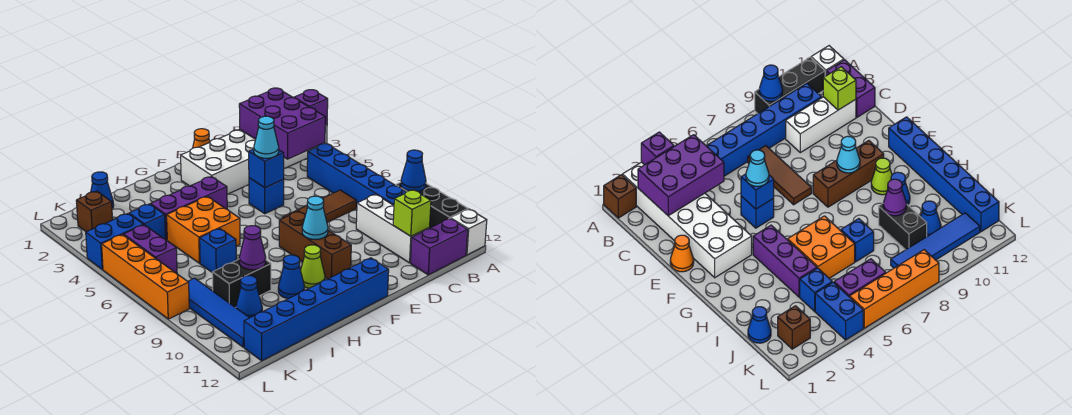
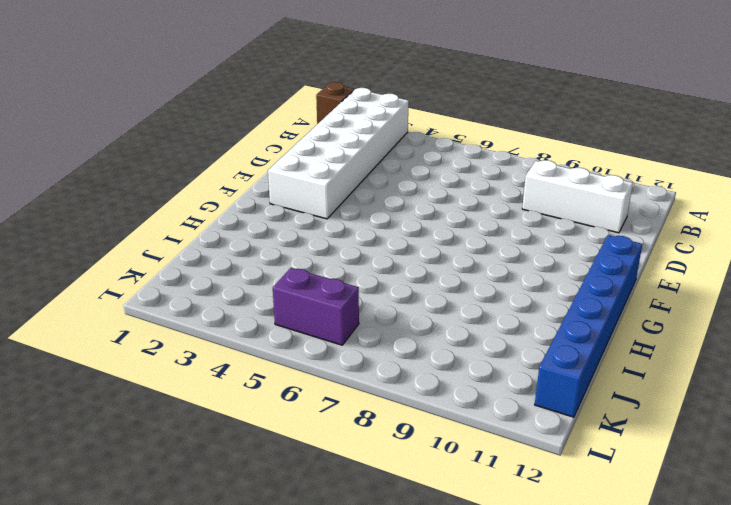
none -> black brick A9:A11 level 1
none -> white brick A12 level 1
none -> blue brick B5:B10 level 1
none -> purple brick B12:C12 level 1

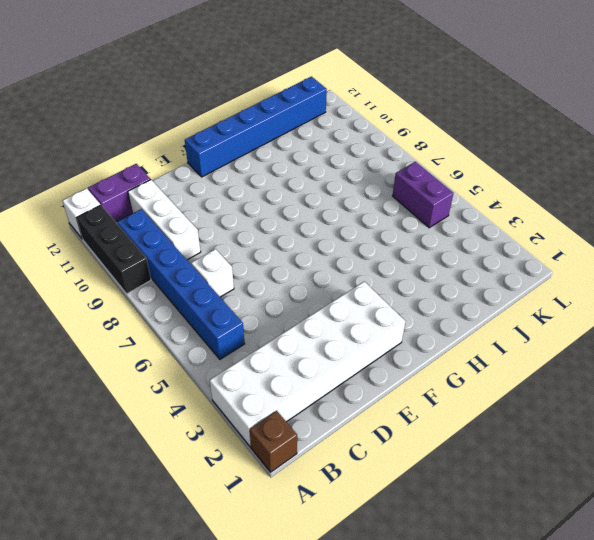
white brick C7 level 1 -> brown tile C7:E7 level 1
none -> orange cone E1 level 1
none -> blue brick E5 level 1
none -> brown brick F8:F10 level 1
none -> purple brick G4:I4 level 1

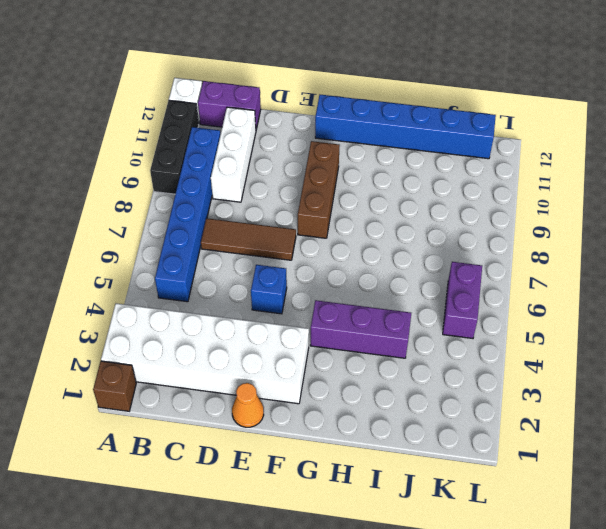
none -> lime cone G10 level 1
none -> orange brick H5:I6 level 1
none -> blue cone H10 level 1
none -> blue brick I7 level 1

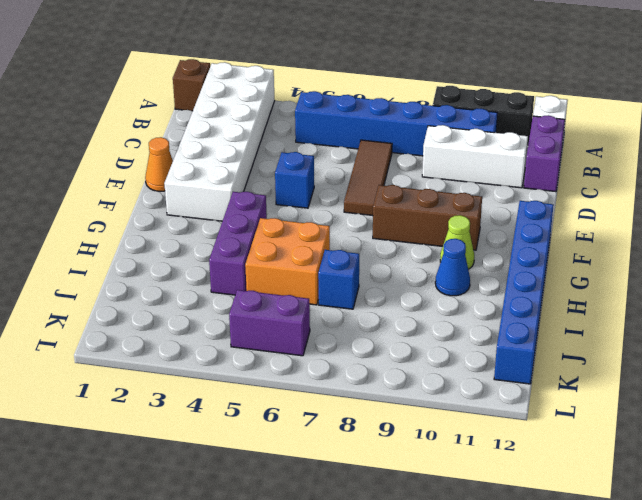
none -> black brick I9:J9 level 1
none -> blue cone J1 level 1
none -> blue brick J4 level 1
none -> blue cone J10 level 1

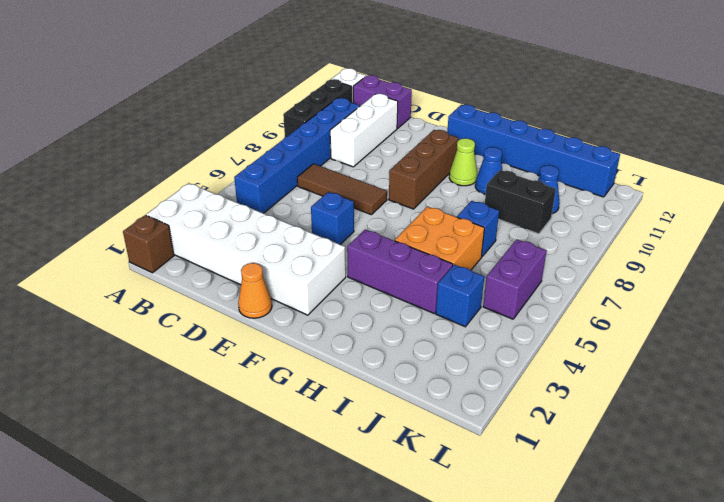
none -> blue cone J1 level 1
none -> brown brick K2 level 1
none -> blue brick K4:L4 level 1
none -> blue tile K8:K11 level 1

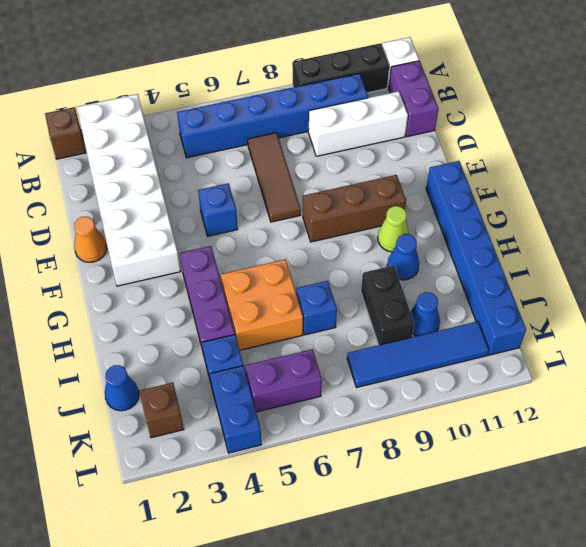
none -> orange brick L5:L8 level 1
none -> purple brick A3 level 2
none -> blue cone A9 level 2
none -> purple brick B2:C4 level 2

